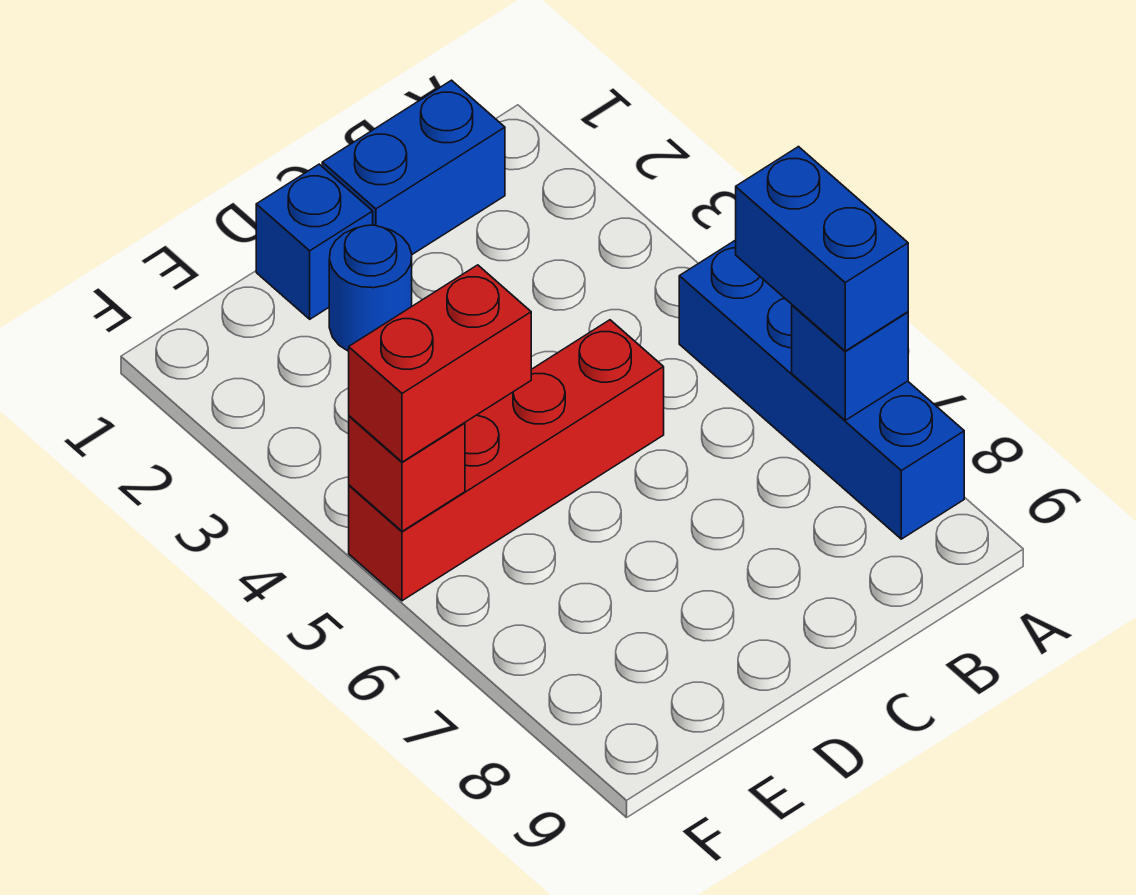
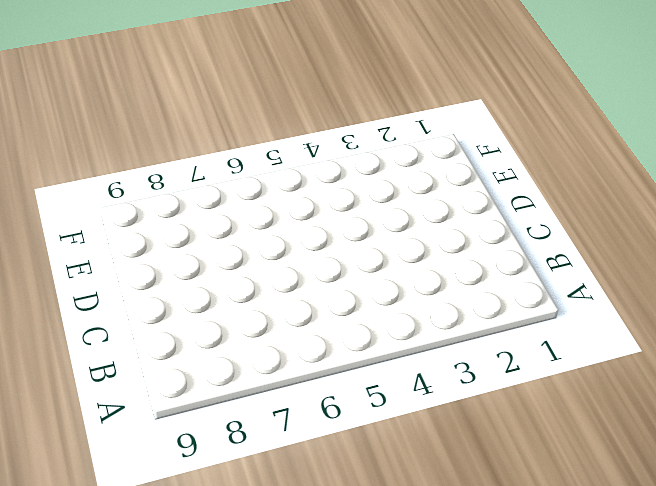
none -> blue brick A5:A8 level 1
none -> blue brick B1:C1 level 1

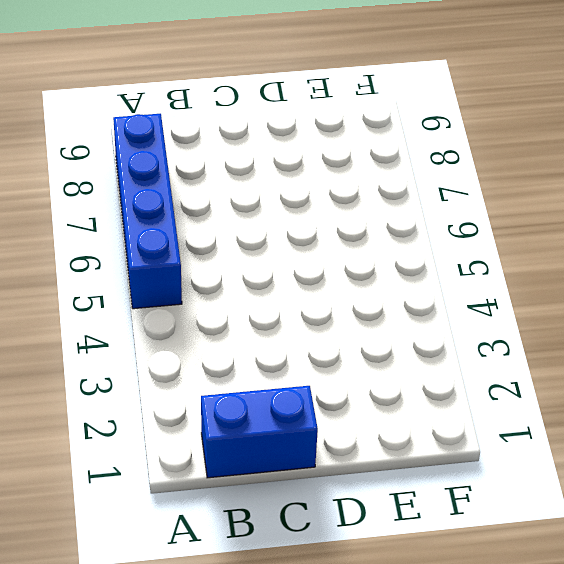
none -> red brick C5:F5 level 1
none -> blue brick D1 level 1

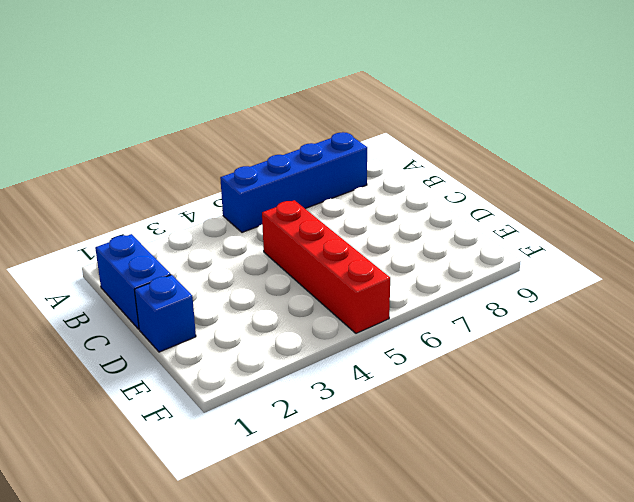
none -> blue round brick D2 level 1
none -> blue brick A7 level 2

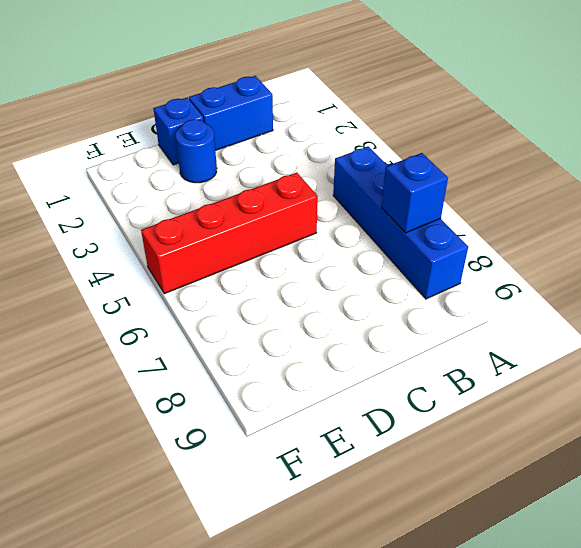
none -> red brick F5 level 2
none -> blue brick A6:A7 level 3

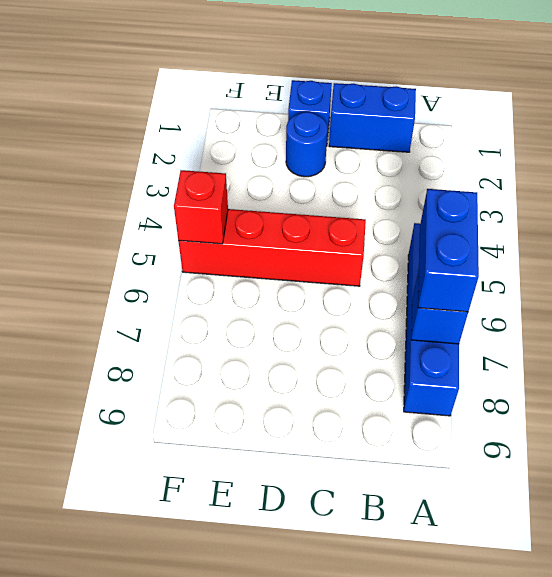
none -> red brick E5:F5 level 3

